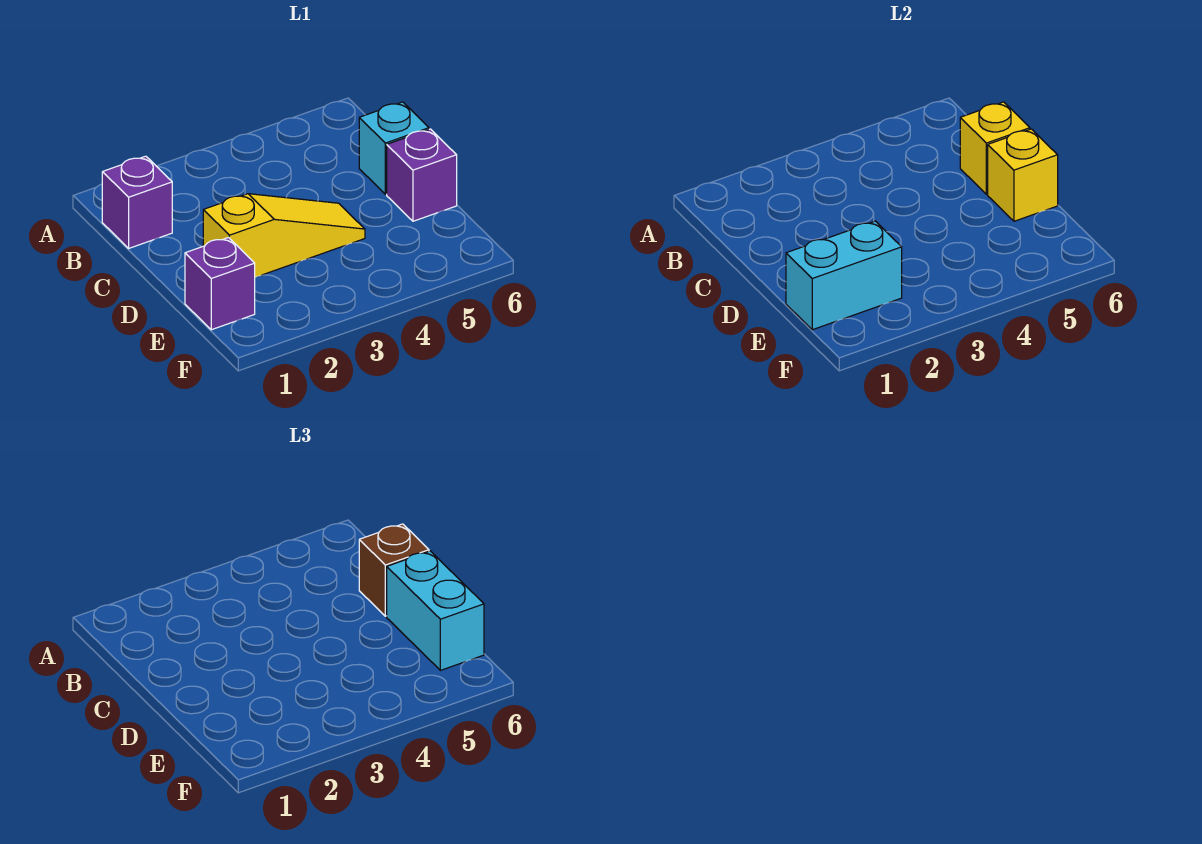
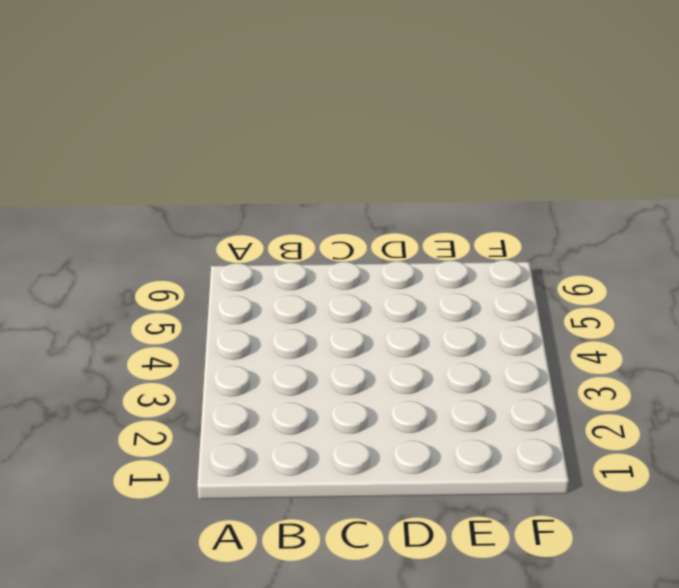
none -> purple brick B1 level 1
none -> cyan brick C6 level 1

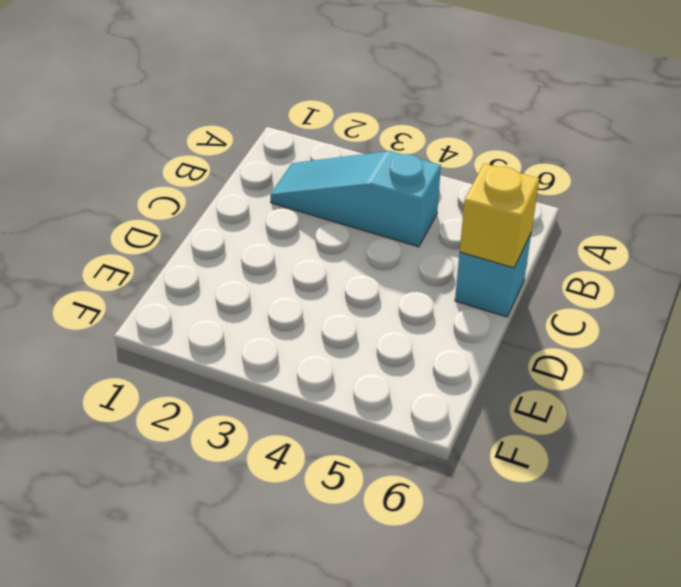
cyan slope B2:B4 level 1 top 4 -> none
none -> purple brick B1 level 1
none -> yellow slope D2:D4 level 1 top 2

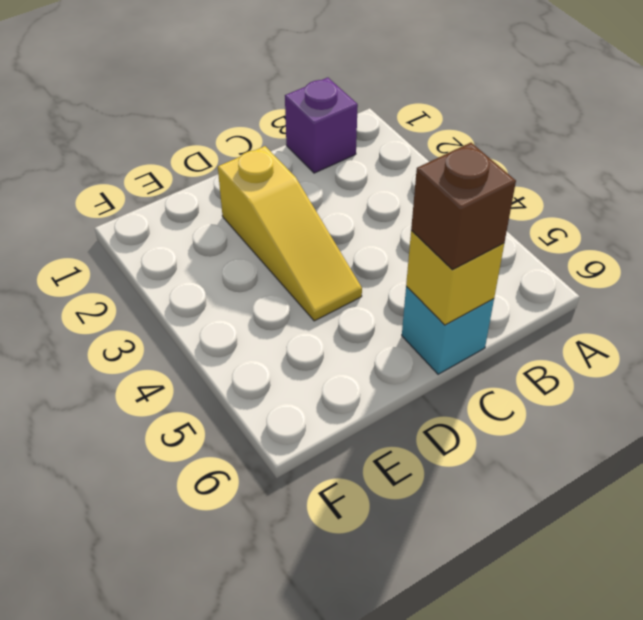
none -> purple brick D6 level 1
none -> purple brick E1 level 1

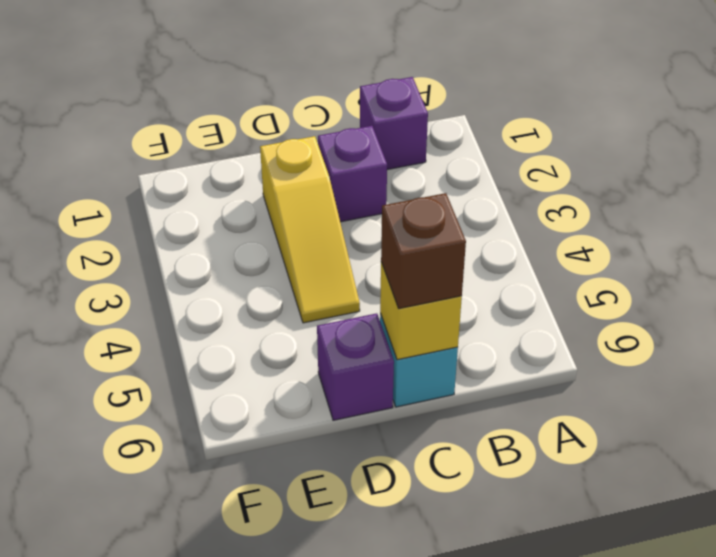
purple brick C2 level 1 -> purple brick E1 level 1
none -> yellow brick D6 level 2
none -> cyan brick E1:E2 level 2

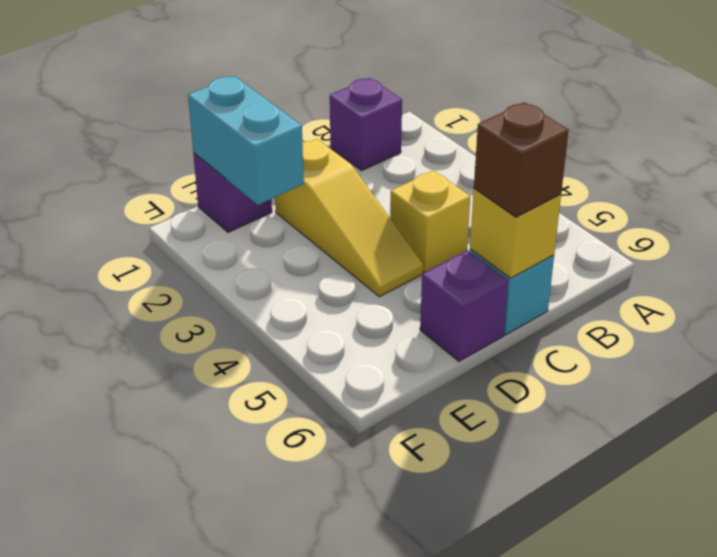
yellow brick C4 level 1 -> yellow brick D6 level 2
none -> cyan brick D6:E6 level 3

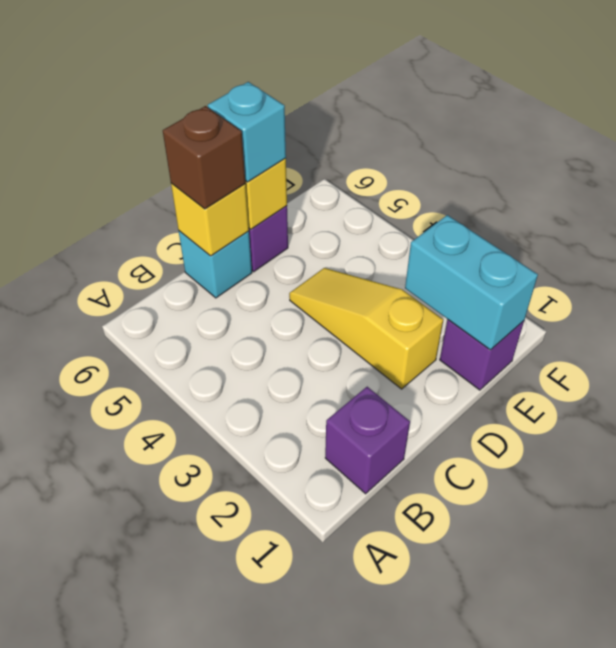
cyan brick D6 level 3 -> cyan brick D6:E6 level 3

